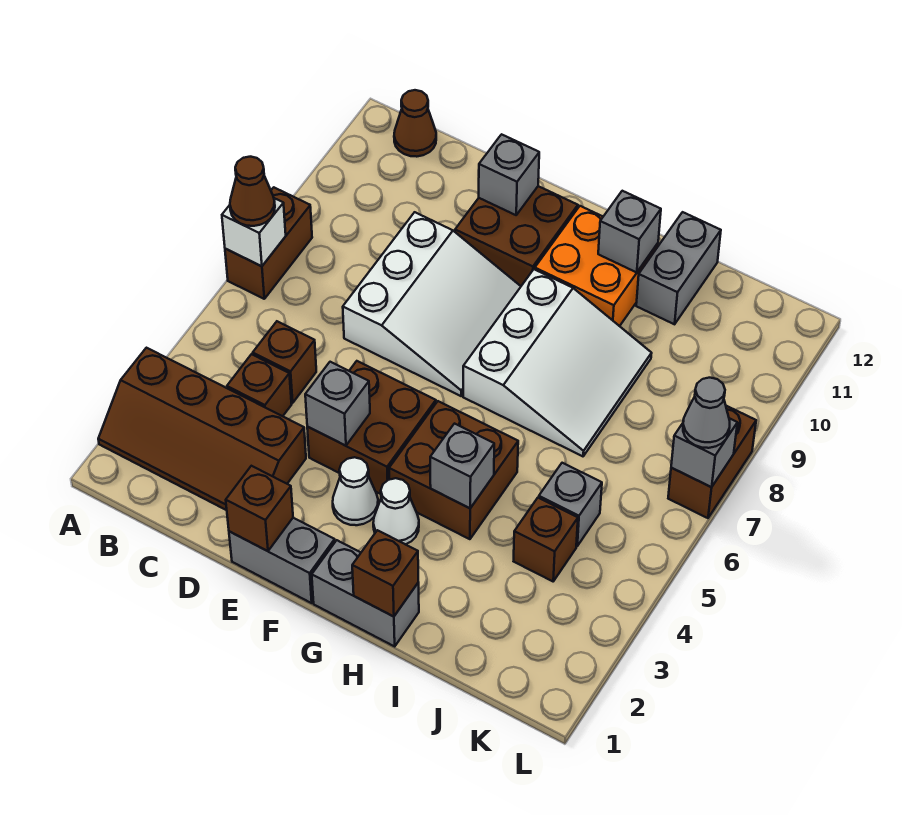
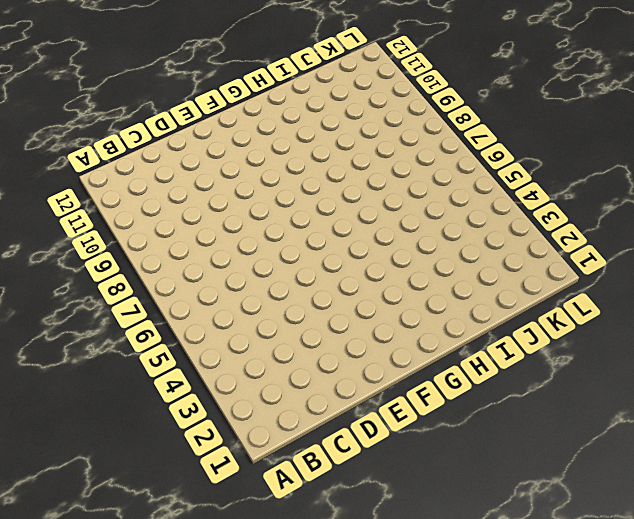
none -> brown slope A2:D3 level 1 top 3
none -> brown brick A7:A8 level 1
none -> brown cone B12 level 1

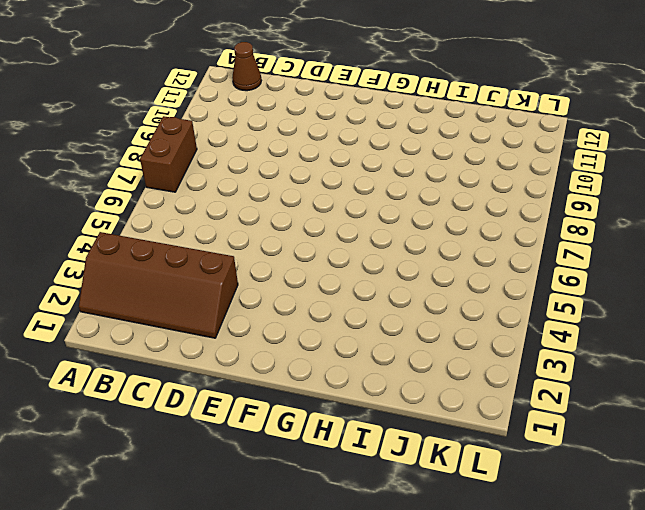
none -> brown brick C4 level 1
none -> brown brick C5 level 1
none -> white slope D7:F9 level 1 top D

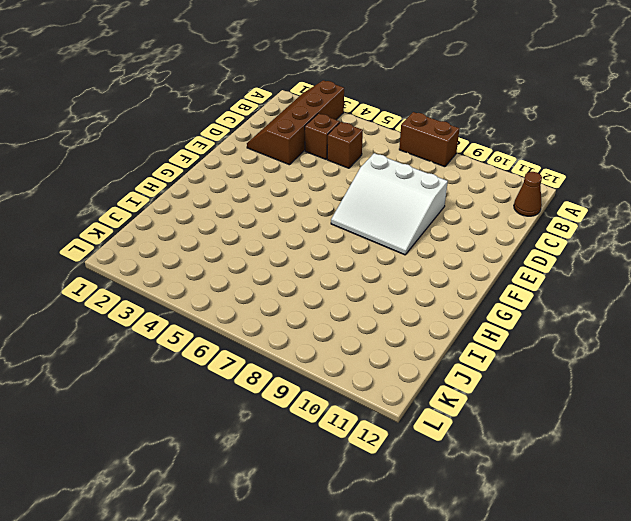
none -> grey brick E1:F1 level 1
none -> brown brick E4:F5 level 1
none -> brown brick E10:F11 level 1

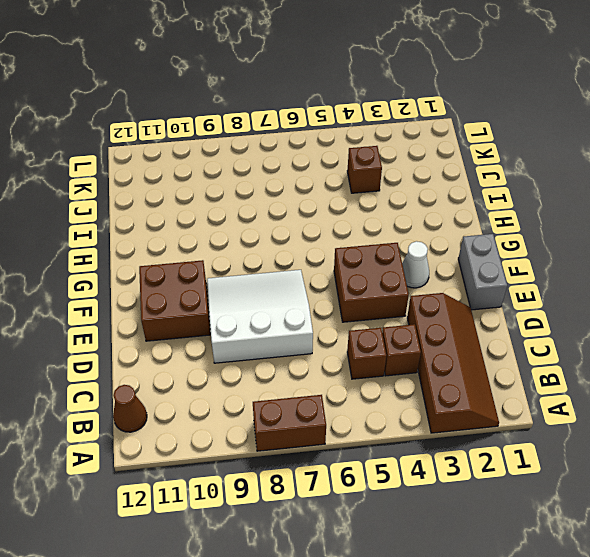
none -> grey brick G1:H1 level 1
none -> white cone G3 level 1
none -> brown brick G4:H5 level 1

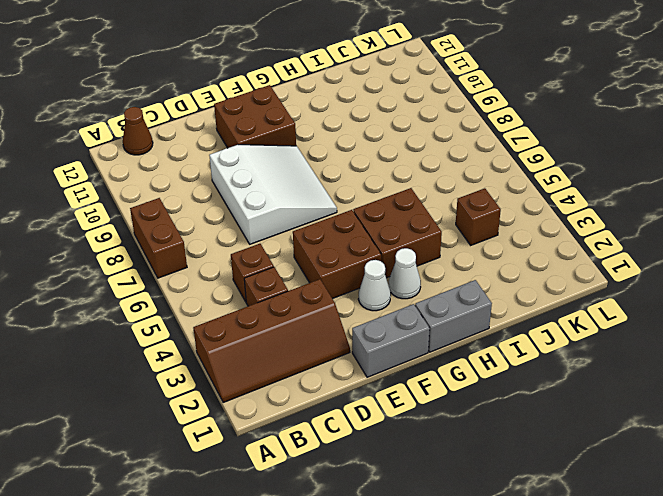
none -> white slope G7:I9 level 1 top G
none -> orange brick G10:H11 level 1
none -> grey brick I11:I12 level 1

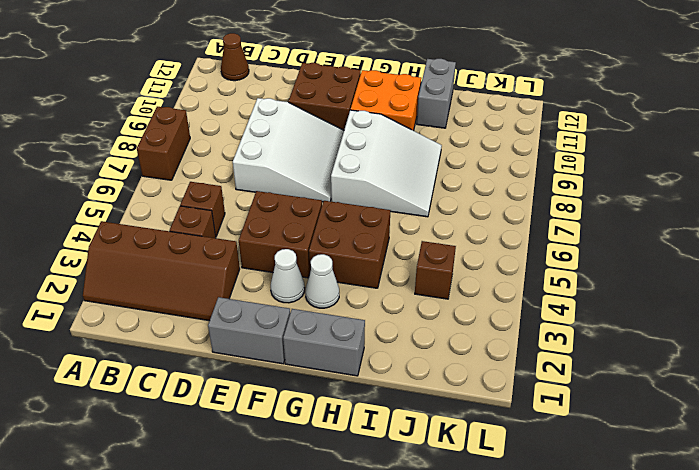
none -> grey brick J5 level 1
none -> brown brick L7:L8 level 1
none -> white brick A7 level 2

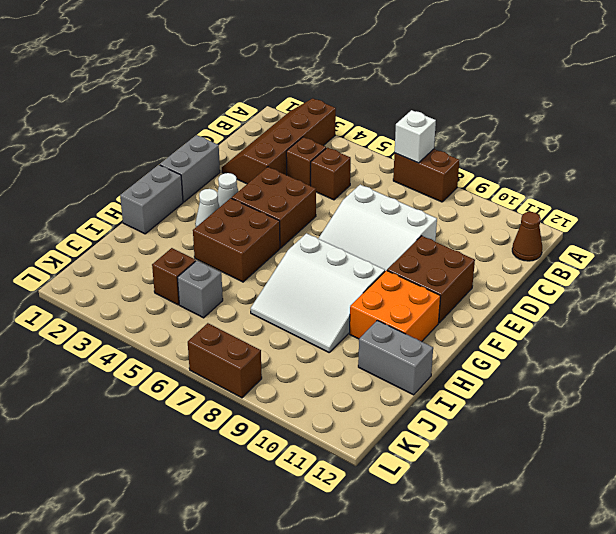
none -> brown brick E1 level 2
none -> grey brick E4 level 2
none -> grey brick E11 level 2

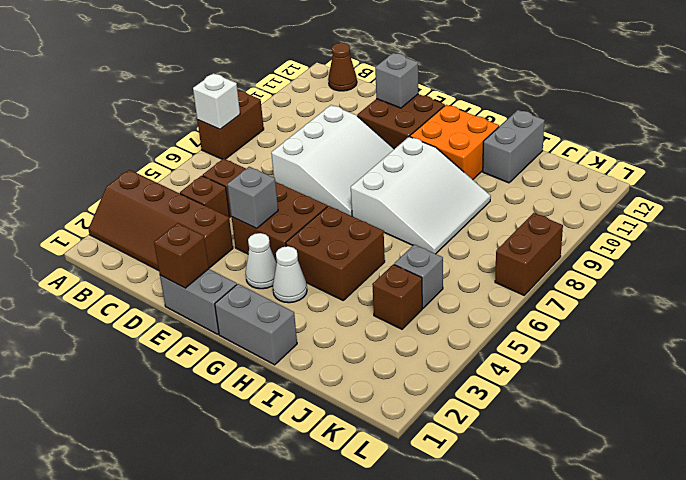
none -> brown brick H1 level 2
none -> grey brick H4 level 2
none -> grey brick H11 level 2

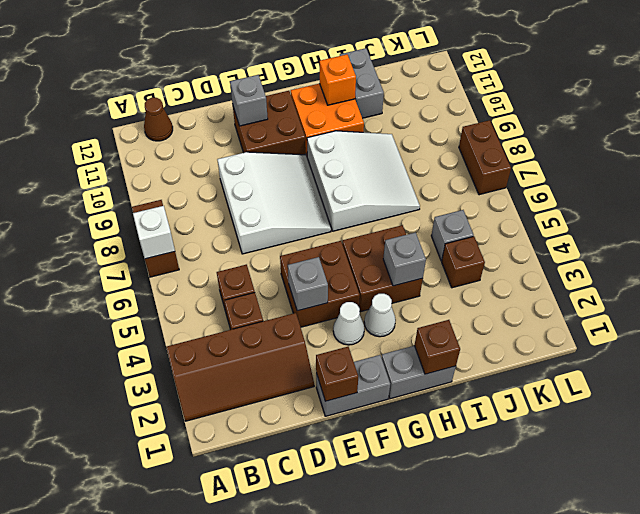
orange brick H11 level 2 -> grey brick H11 level 2
none -> grey brick L7 level 2
none -> brown cone A7 level 3
none -> grey cone L7 level 3

